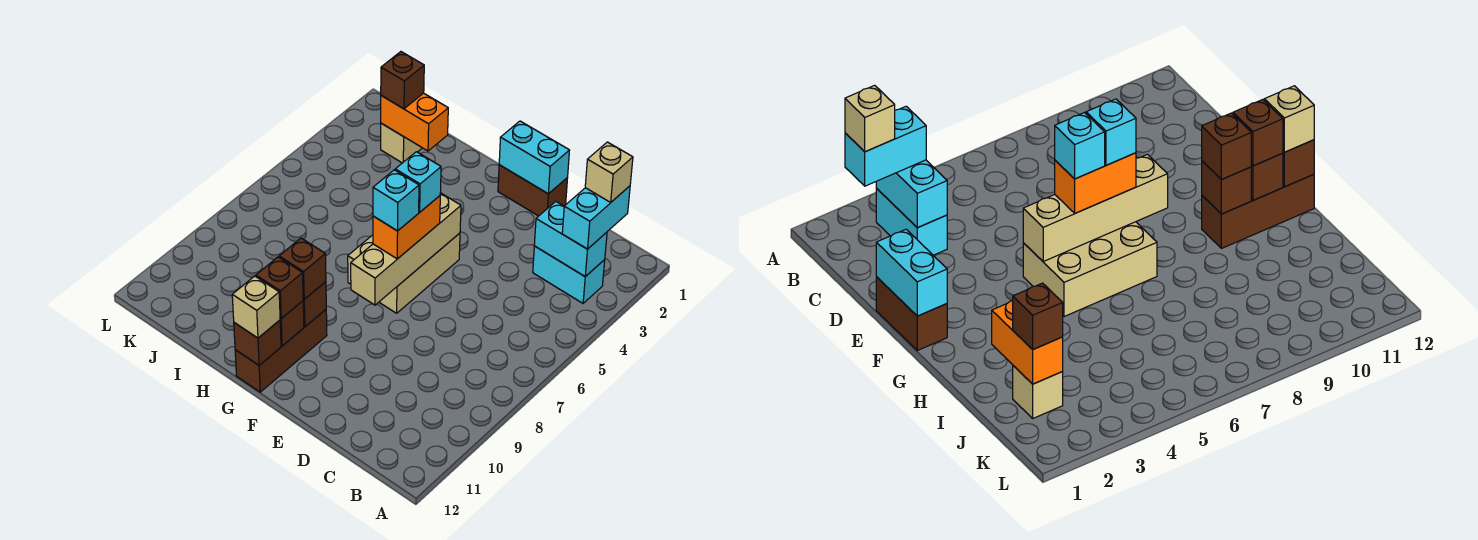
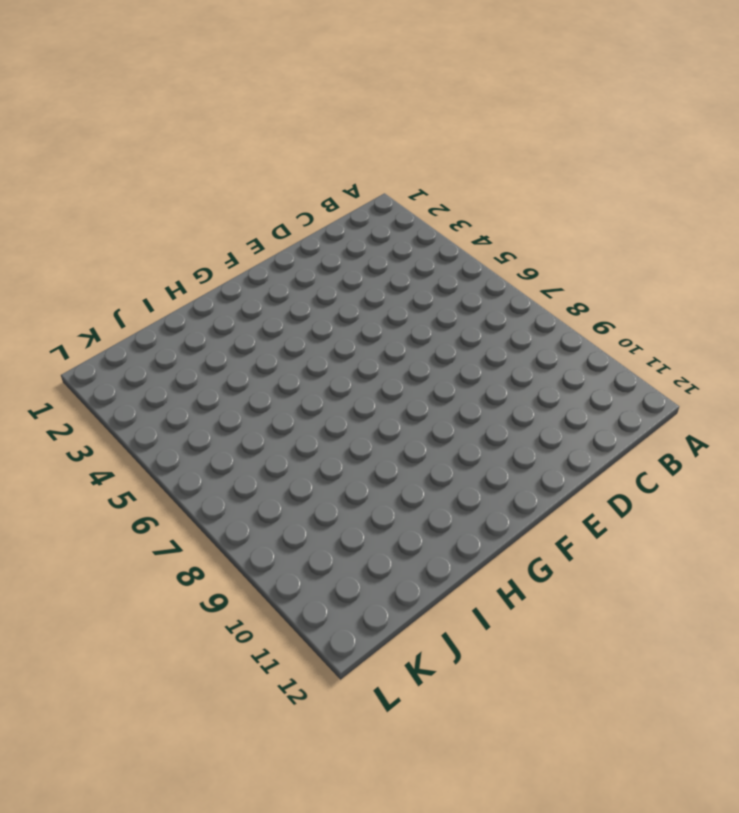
none -> cyan brick B3:C3 level 1
none -> brown brick E1:F1 level 1
none -> tan brick F5:G7 level 1

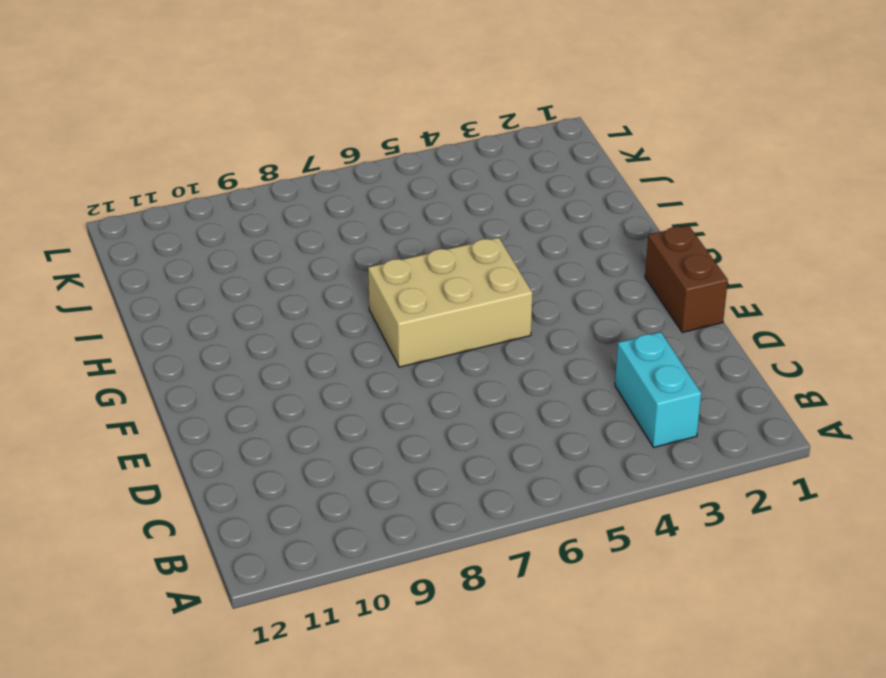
none -> brown brick G10:G12 level 1
none -> tan brick J2 level 1
none -> cyan brick B3:C3 level 2

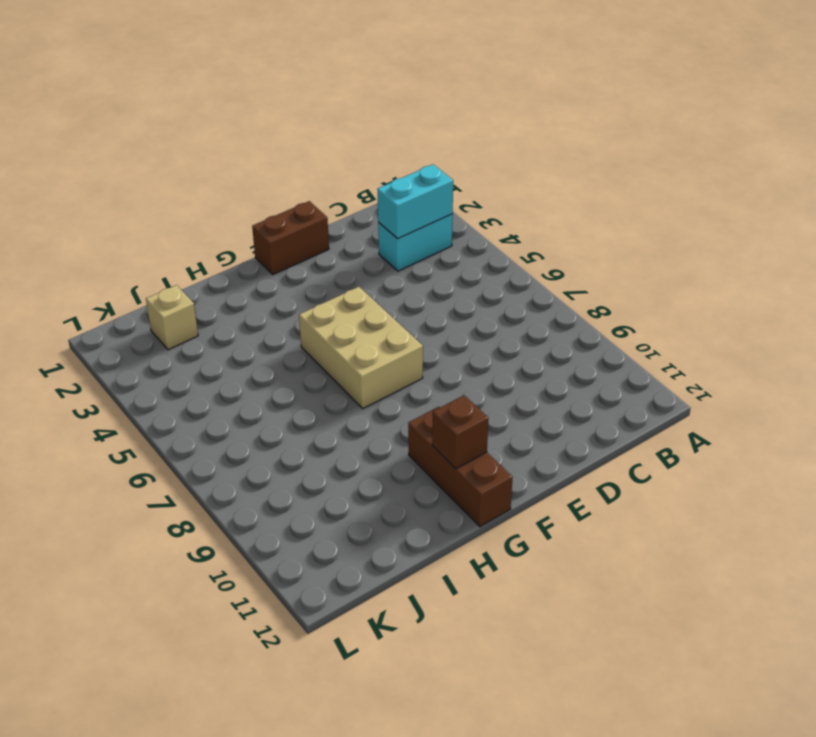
none -> cyan brick E1:F1 level 2
none -> tan brick F5:F8 level 2
none -> brown brick G10 level 2

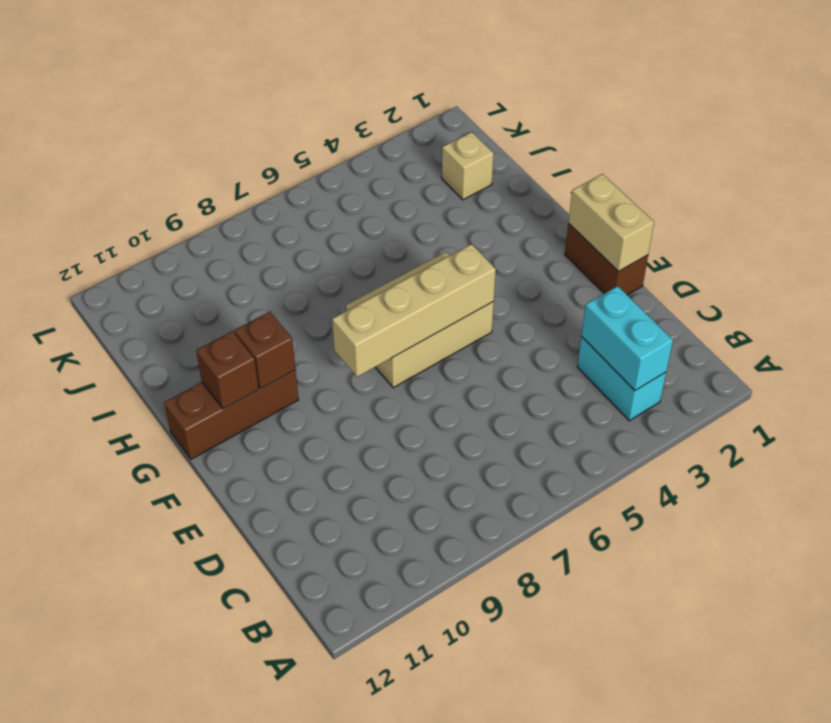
tan brick E1:F1 level 2 -> cyan brick E1:F1 level 2
none -> brown brick G12 level 2
none -> orange brick I2:J2 level 2
none -> cyan brick B2:B3 level 3

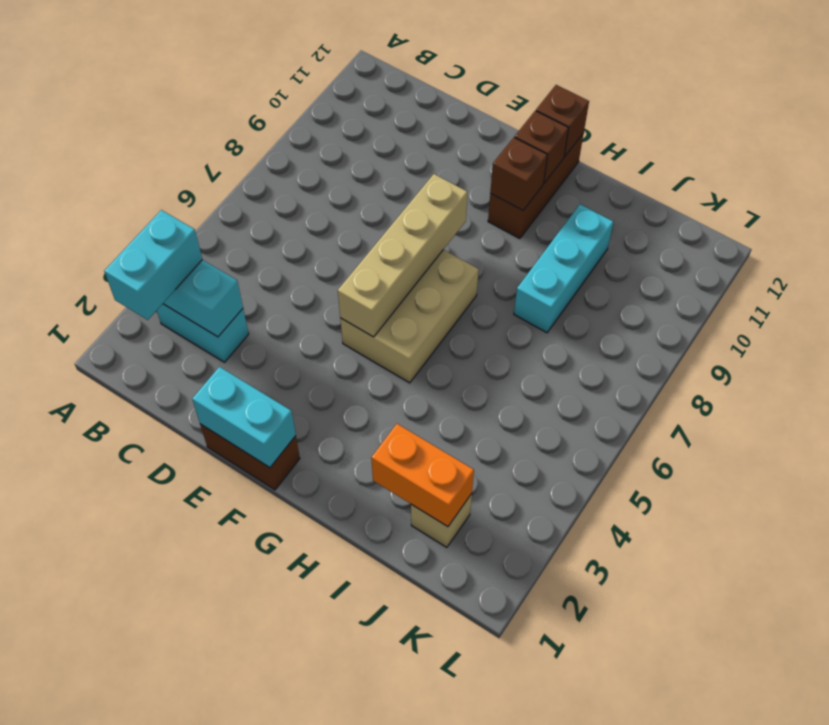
cyan brick I8:I10 level 1 -> none
none -> orange brick F6:F7 level 3
none -> brown brick G10 level 3
none -> brown brick G11 level 3

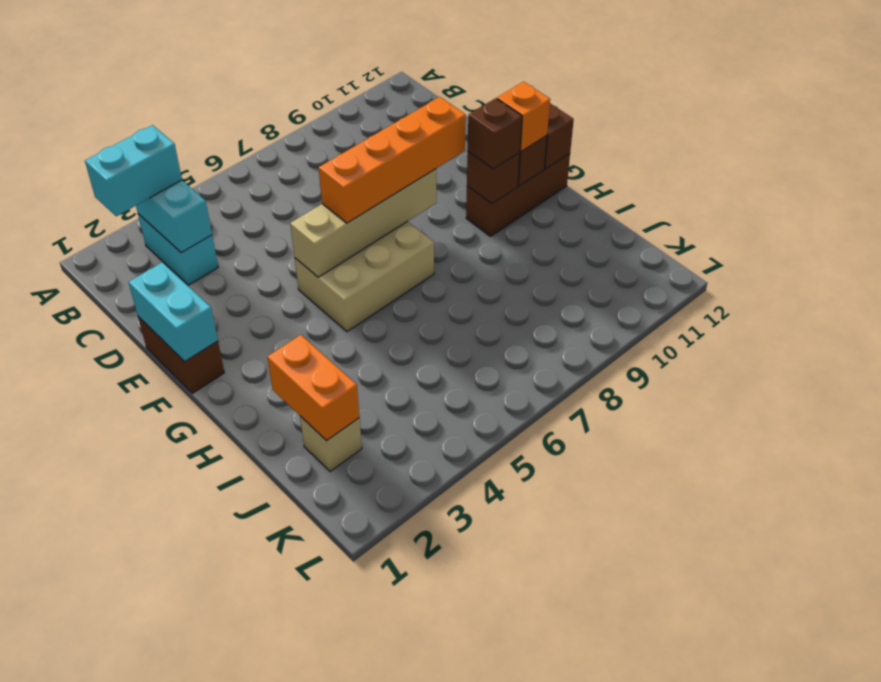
orange brick F6:F9 level 3 -> orange brick F6:F7 level 3
orange brick G11 level 3 -> brown brick G11 level 3
none -> tan brick G12 level 3
none -> brown brick J2 level 3
none -> tan brick B2 level 4

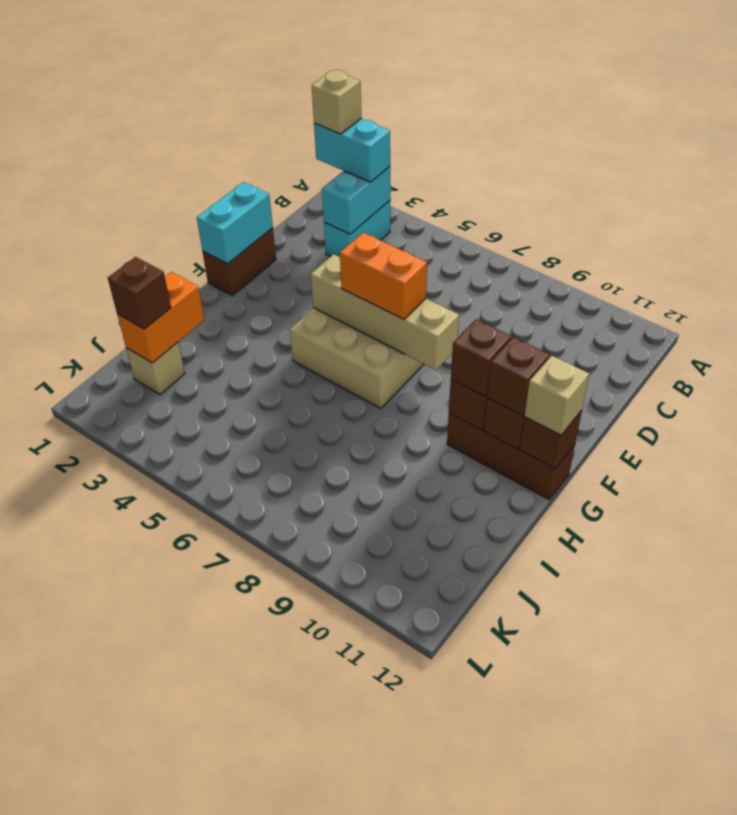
none -> cyan brick F6 level 4
none -> cyan brick F7 level 4

